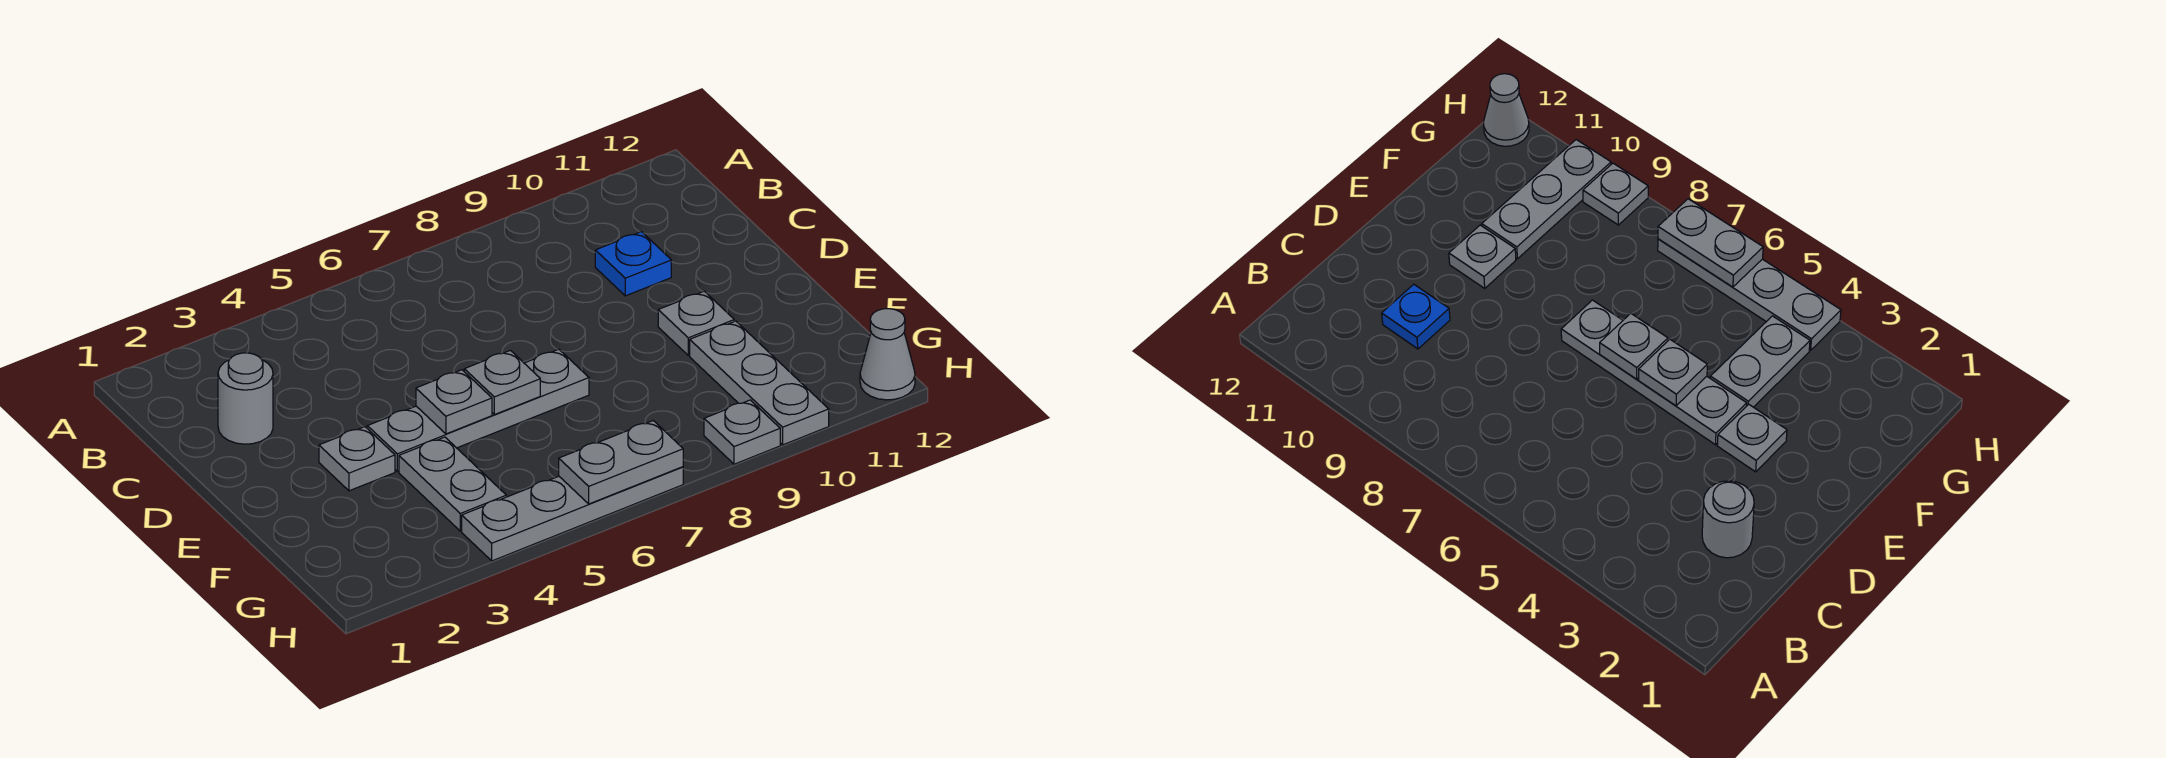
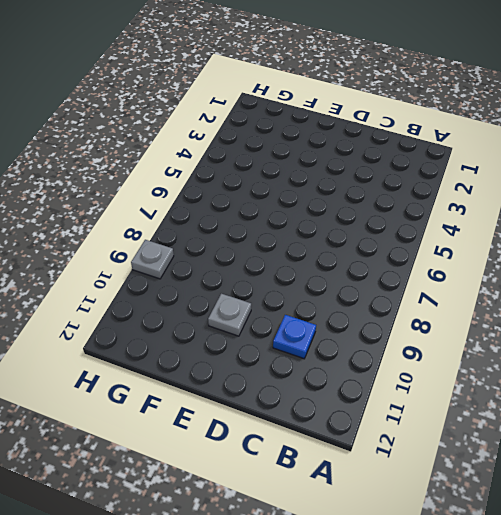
none -> grey round brick C2 level 1
none -> grey plate E3 level 1
none -> grey plate E4:E7 level 1

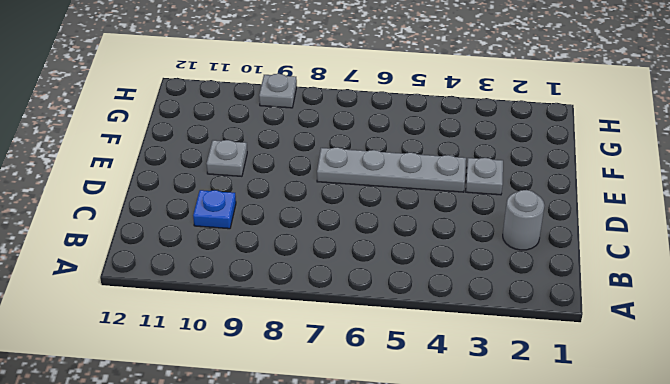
none -> grey plate F4:G4 level 1
none -> grey plate F10:H10 level 1
none -> grey plate H4:H7 level 1

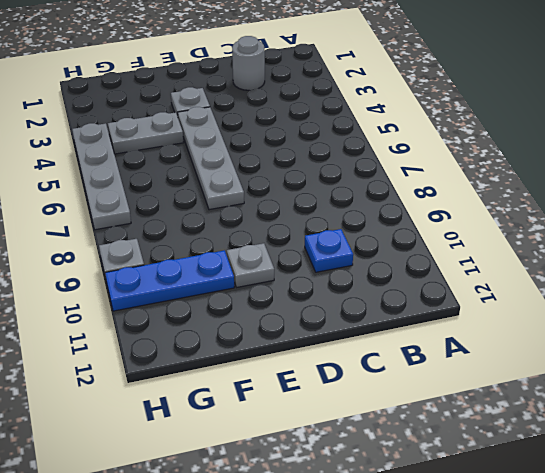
blue plate F10:H10 level 1 -> grey plate F10:H10 level 1
none -> grey cone H12 level 1
none -> grey plate E5 level 2
none -> grey plate E6 level 2

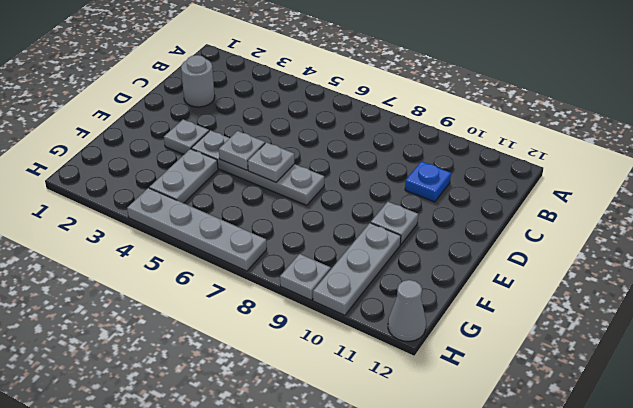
none -> grey plate H6:H7 level 2

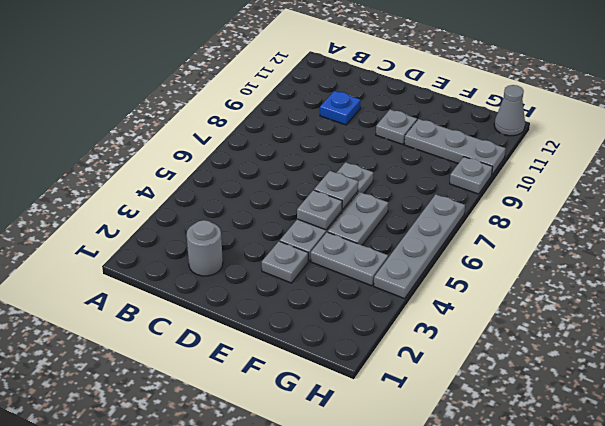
grey plate F5:F6 level 1 -> grey plate H6:H7 level 2

